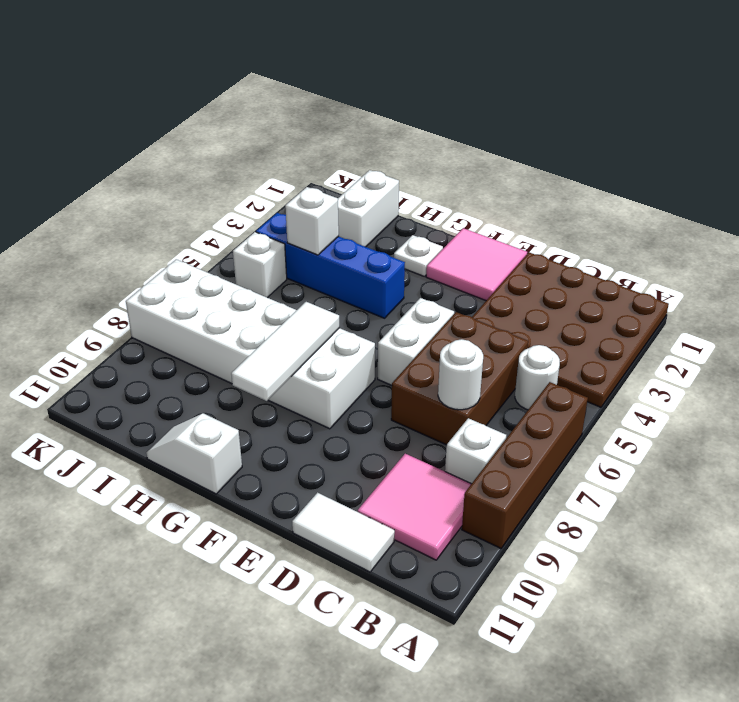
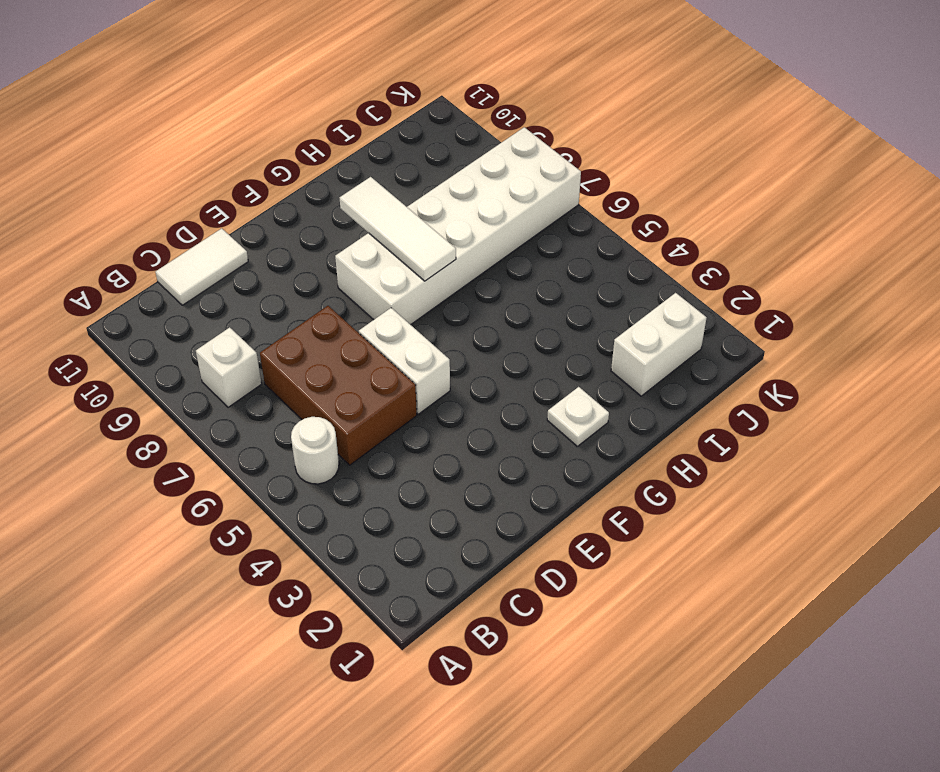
white brick I2:J2 level 1 -> white brick I1:I2 level 1
none -> brown plate A1:D4 level 1
none -> brown brick A6:A9 level 1
none -> pink tile B9:C10 level 1

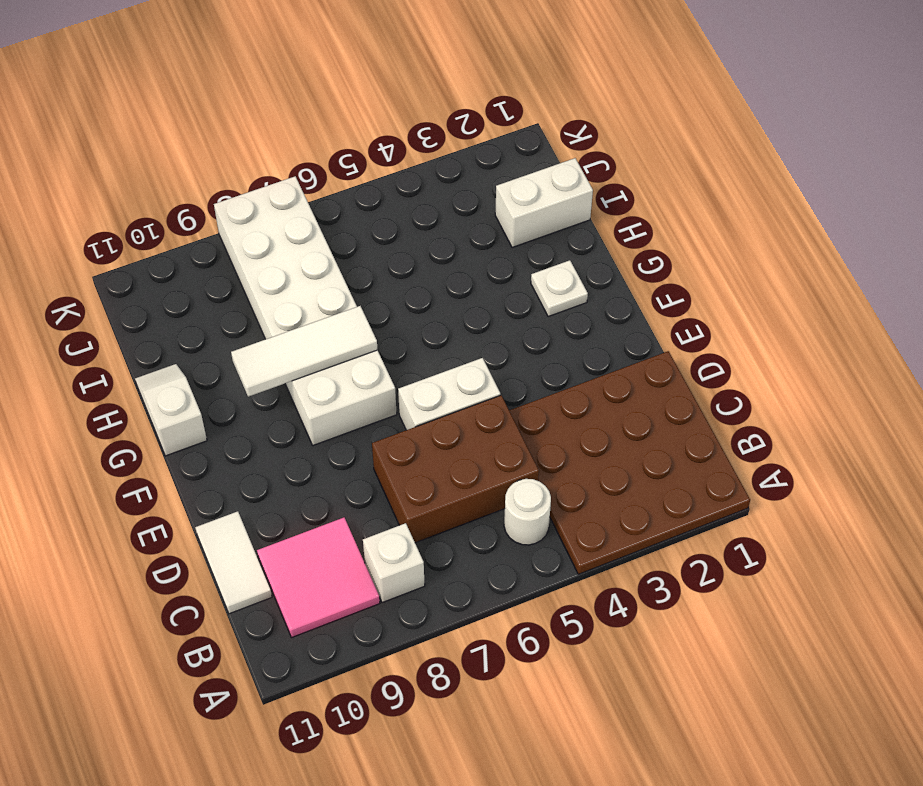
none -> brown brick A6:A9 level 1
none -> pink tile E1:F2 level 1
none -> blue brick G4:J4 level 1

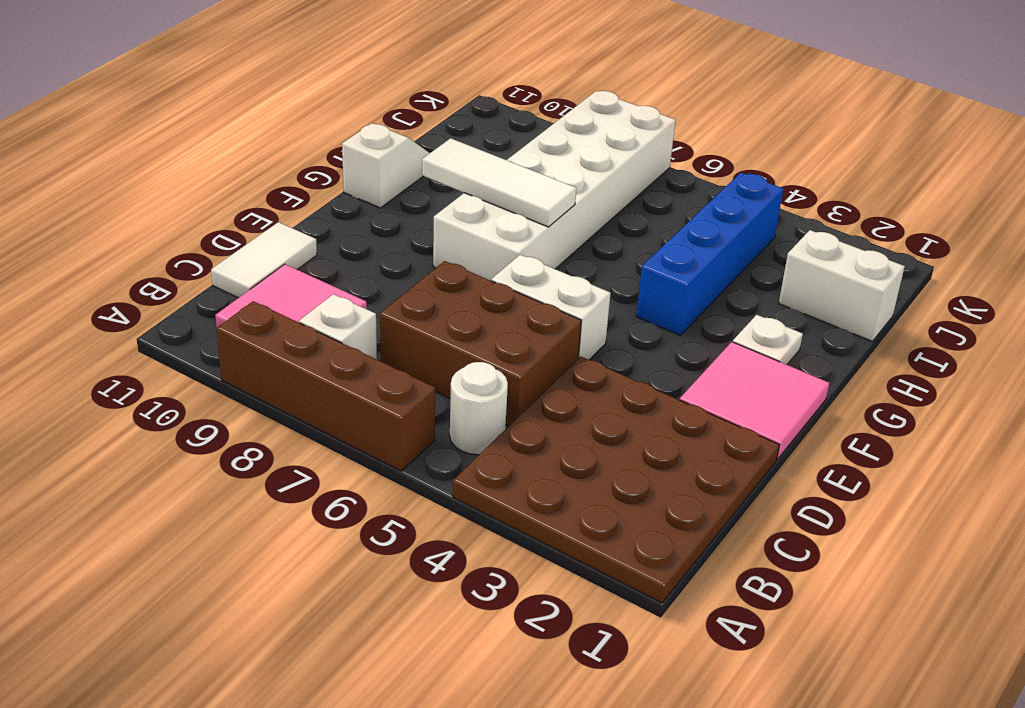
none -> white brick J5 level 1
none -> white round brick C7 level 2
none -> white brick I4 level 2

